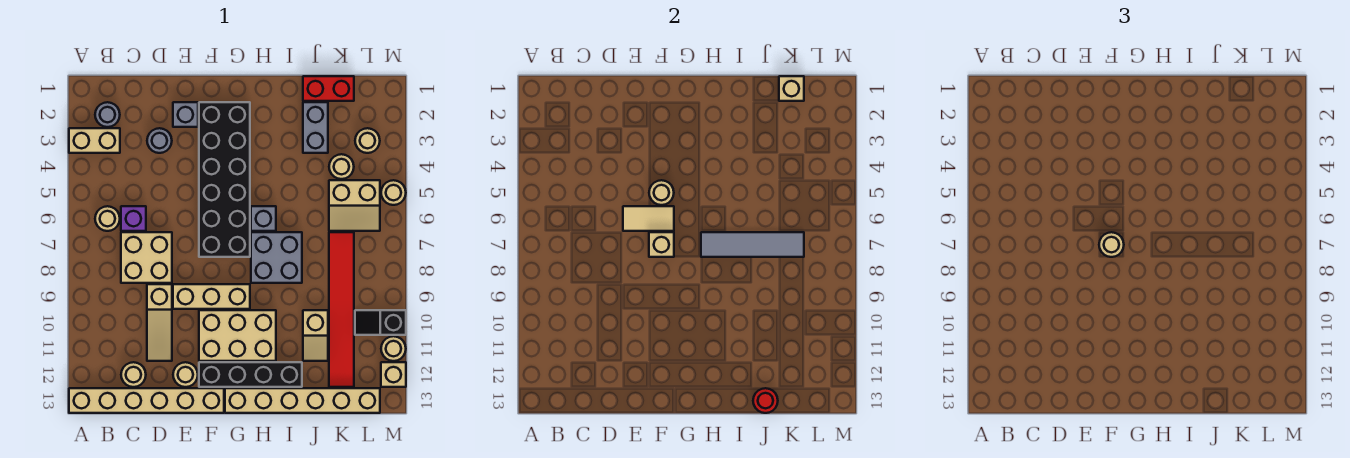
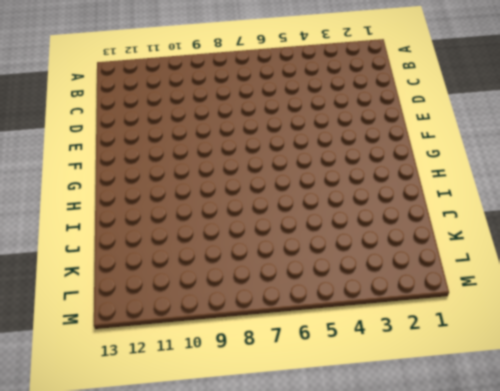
none -> tan brick A3:B3 level 1
none -> tan brick A13:F13 level 1
none -> grey round brick B2 level 1
none -> tan round brick B6 level 1

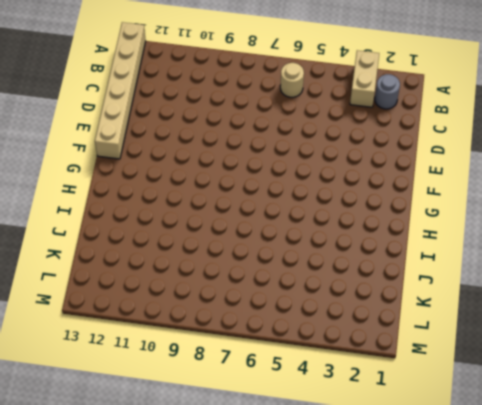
none -> purple brick C6 level 1
none -> tan brick C7:D8 level 1
none -> tan round brick C12 level 1
none -> grey round brick D3 level 1

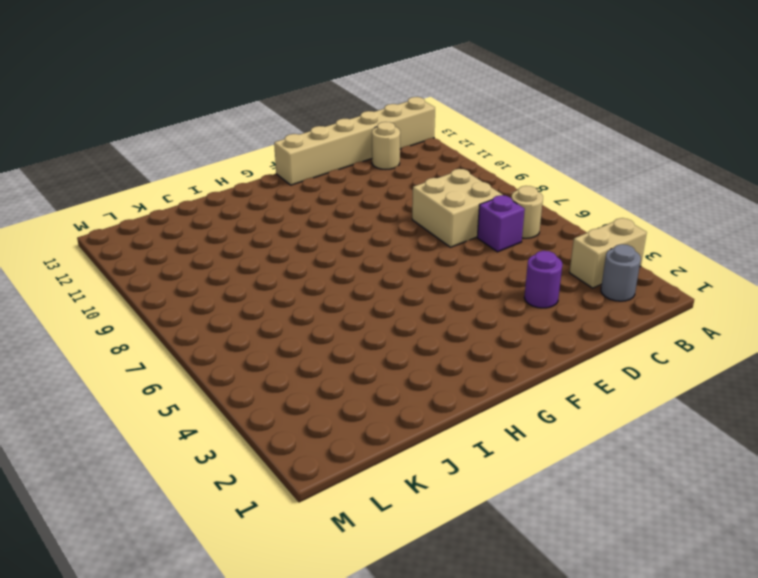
purple round brick D3 level 1 -> grey round brick D3 level 1
none -> tan slope D9:D11 level 1 top 9
none -> grey brick E2 level 1
none -> tan brick E9:G9 level 1
none -> tan round brick E12 level 1

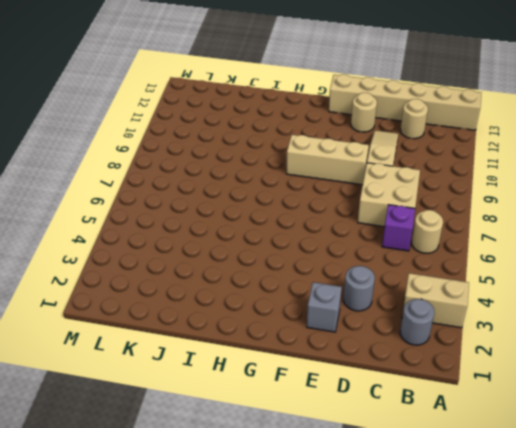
none -> black brick F2:G7 level 1
none -> tan brick F10:H11 level 1
none -> black brick F12:I12 level 1
none -> tan brick G13:L13 level 1

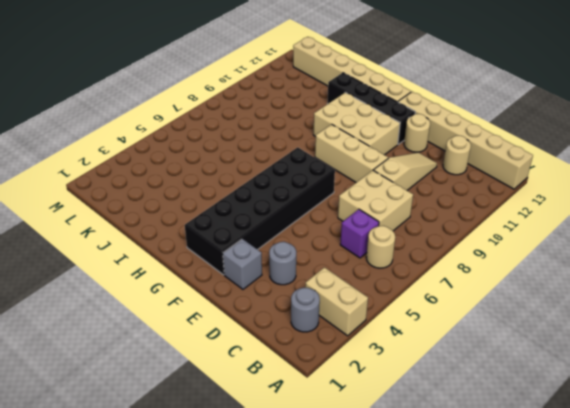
none -> grey brick H6 level 1
none -> grey brick H7:I8 level 1
none -> red brick J1:K1 level 1
none -> grey brick J2:J3 level 1

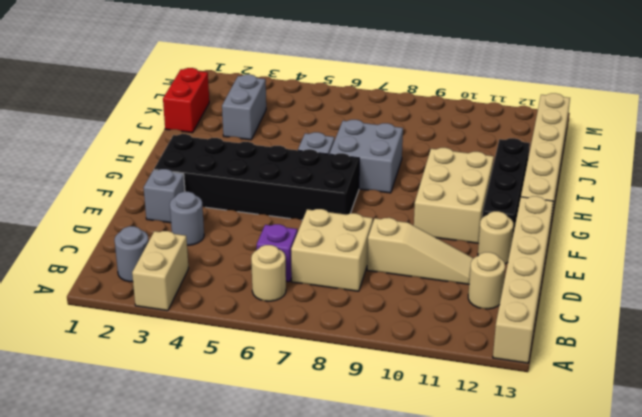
grey brick J3:K3 level 1 -> grey brick J2:J3 level 1
none -> tan brick E9:G9 level 1
none -> tan slope J10:J11 level 1 top 10
none -> tan round brick K4 level 1
none -> tan slope K5:L6 level 1 top 5

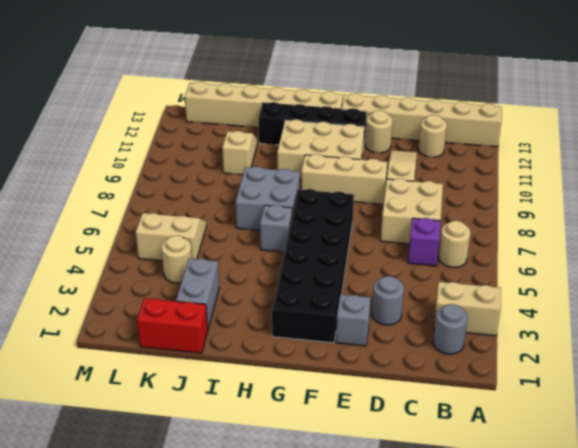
none -> red tile K7:K12 level 1
none -> tan round brick L3 level 1
none -> black slope L10:M10 level 1 top M
none -> tan round brick M5 level 1

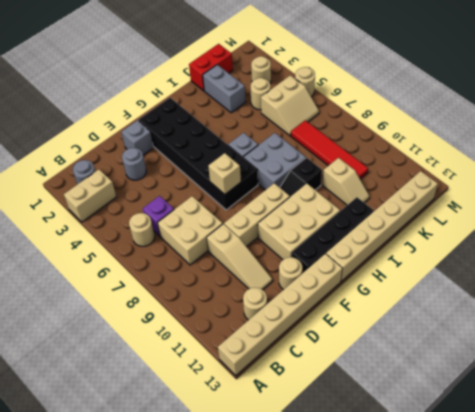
black slope H9:I9 level 1 top I -> black slope L10:M10 level 1 top M
red tile K7:K10 level 1 -> red tile K7:K12 level 1
none -> tan round brick M11 level 1
none -> tan brick M12 level 1
none -> tan tile E6:F6 level 2
none -> tan round brick F5 level 2

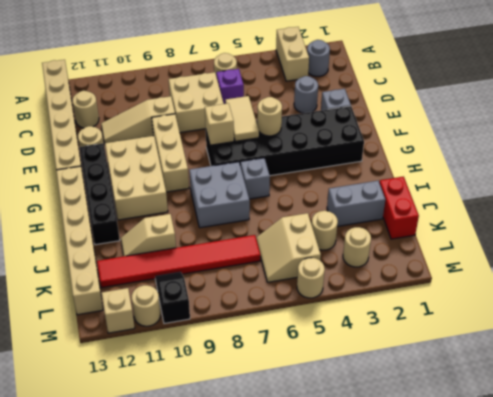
none -> grey tile H7:K7 level 2
none -> red round brick J13 level 2
none -> tan brick K1 level 2
none -> tan round brick F7 level 3

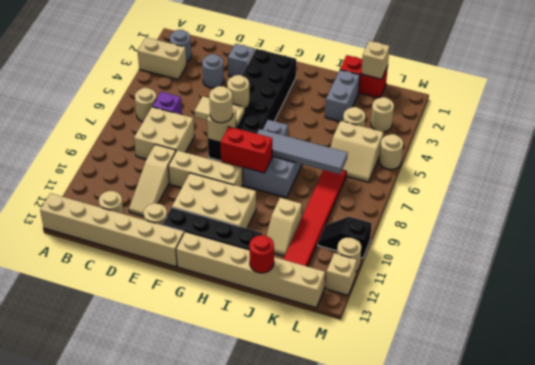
red brick G8:H8 level 2 -> none

